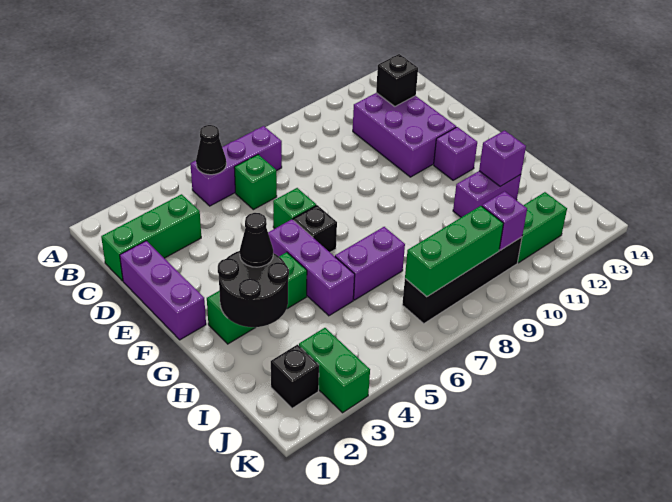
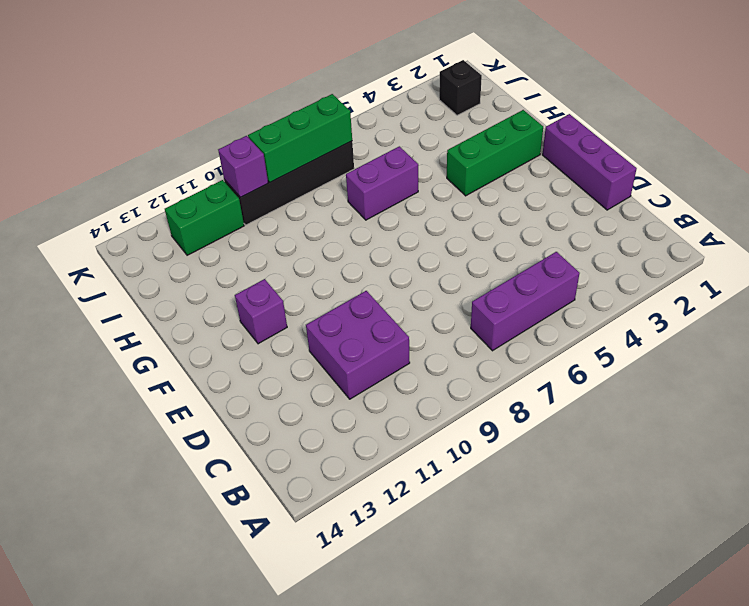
purple brick C10:D11 level 1 -> purple brick C11:E12 level 1
none -> green brick C1:C3 level 1
none -> green brick C6 level 1
none -> green brick E6 level 1

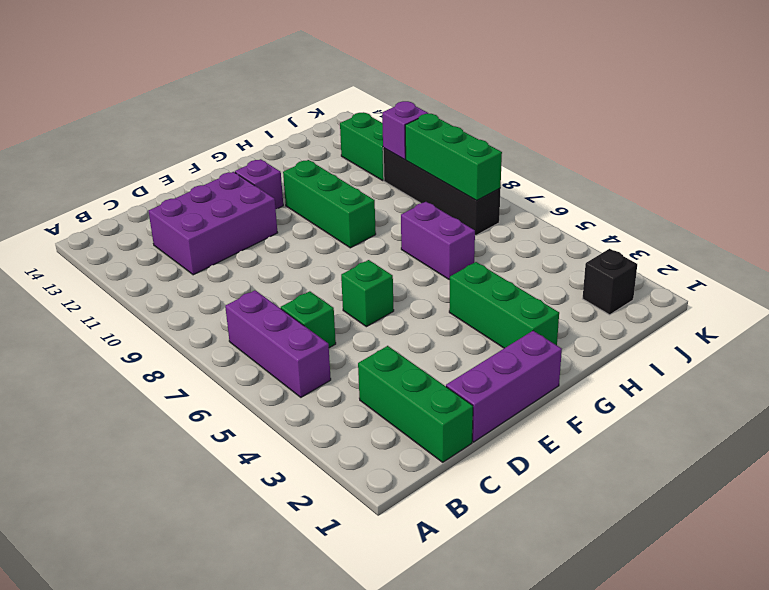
green brick G9:G11 level 1 -> none
none -> purple brick F5:H5 level 1
none -> black brick F6 level 1
none -> purple brick H11:H12 level 1

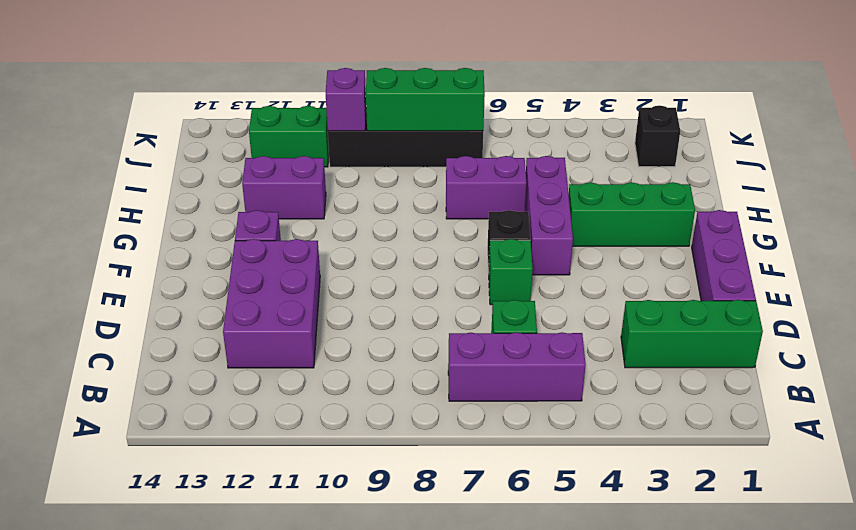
none -> green brick J3:K3 level 1
none -> black cone B5 level 2
none -> black brick C12 level 2

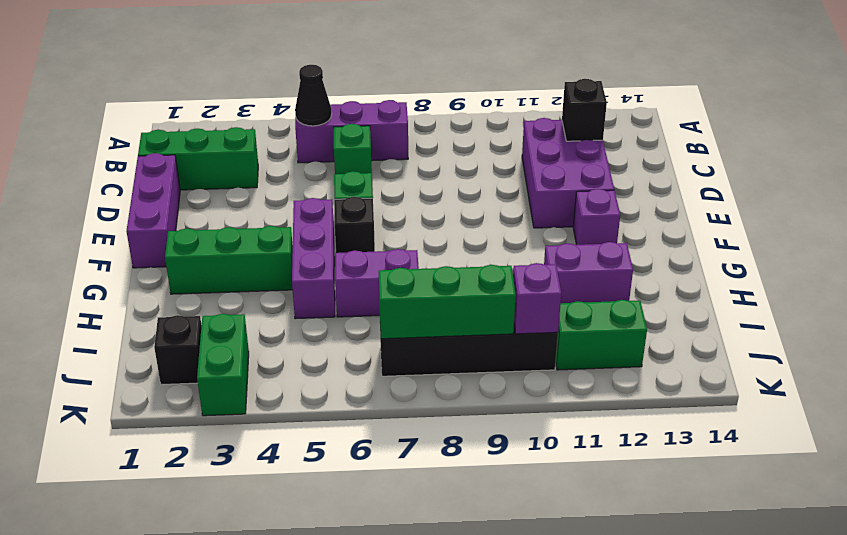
none -> black round brick G2:H3 level 2
none -> purple brick H12 level 2
none -> black cone G3 level 3

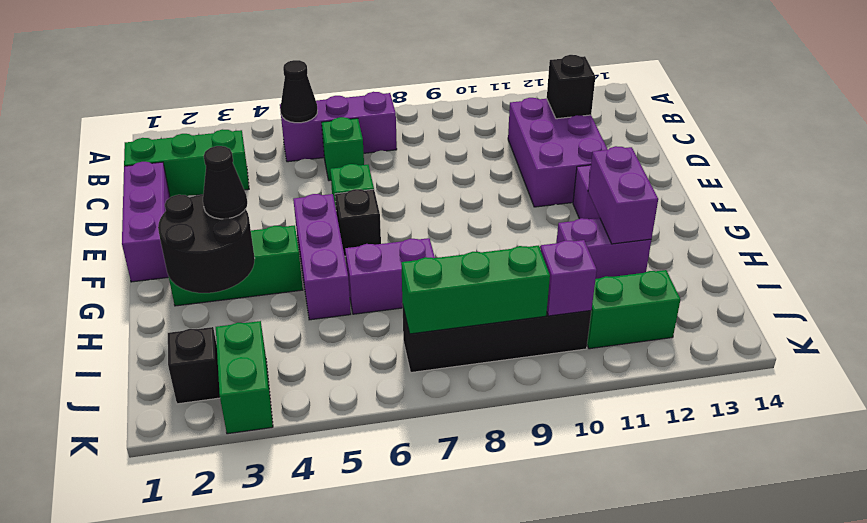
purple brick G12:H12 level 2 -> purple brick H12 level 2

